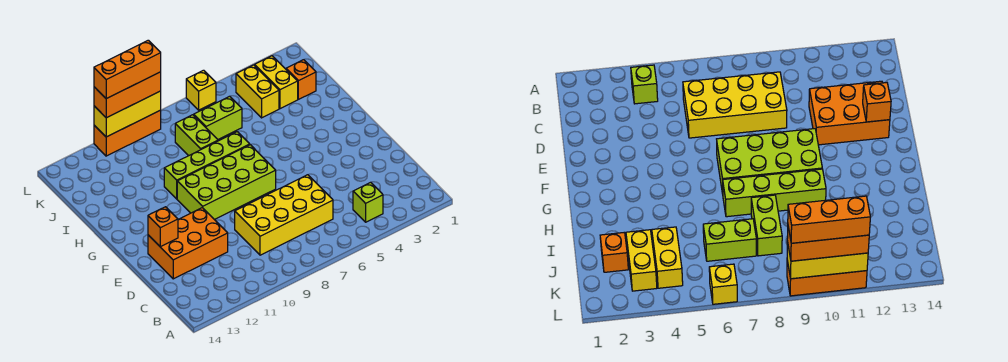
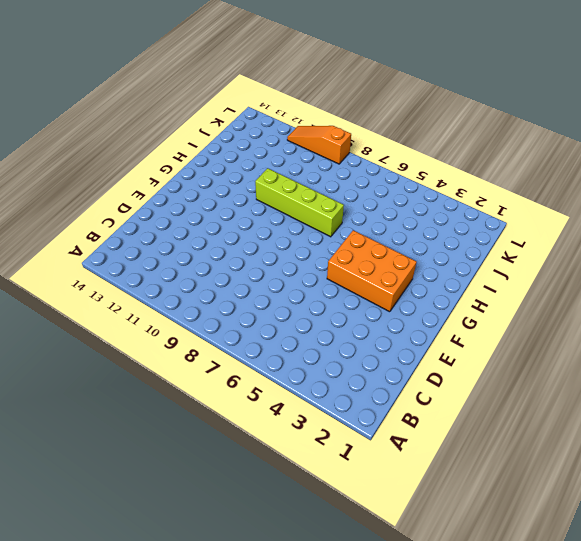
orange brick F3:G5 level 1 -> orange brick D11:E13 level 1
orange slope L9:L11 level 1 top 9 -> orange brick L9:L11 level 1
none -> lime brick B4 level 1
none -> yellow brick C6:D9 level 1
none -> lime brick F7:G10 level 1

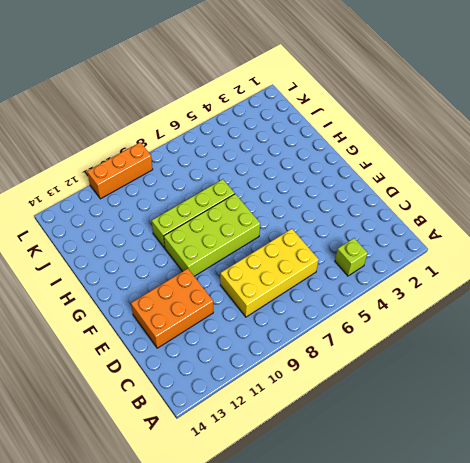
none -> lime brick I8:J8 level 1
none -> orange brick J2 level 1
none -> yellow brick J3:K3 level 1

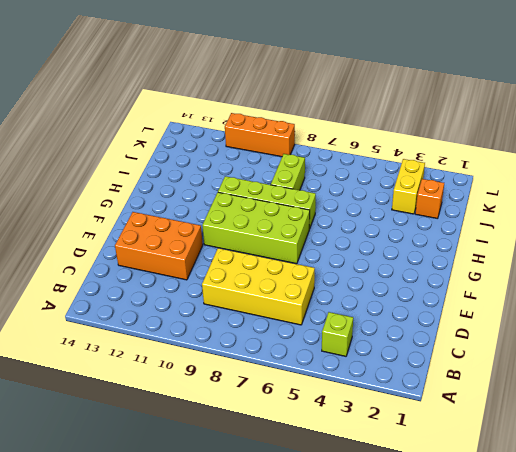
none -> yellow brick J4:K4 level 1
none -> lime brick J6:J7 level 1
none -> yellow brick L6 level 1

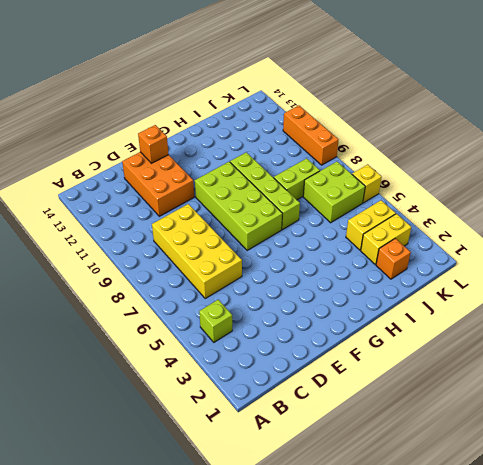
lime brick J6:K7 level 1 -> lime brick J6:J7 level 1
none -> yellow brick L9:L11 level 2
none -> orange brick L9:L11 level 3
none -> orange brick L9:L11 level 4

